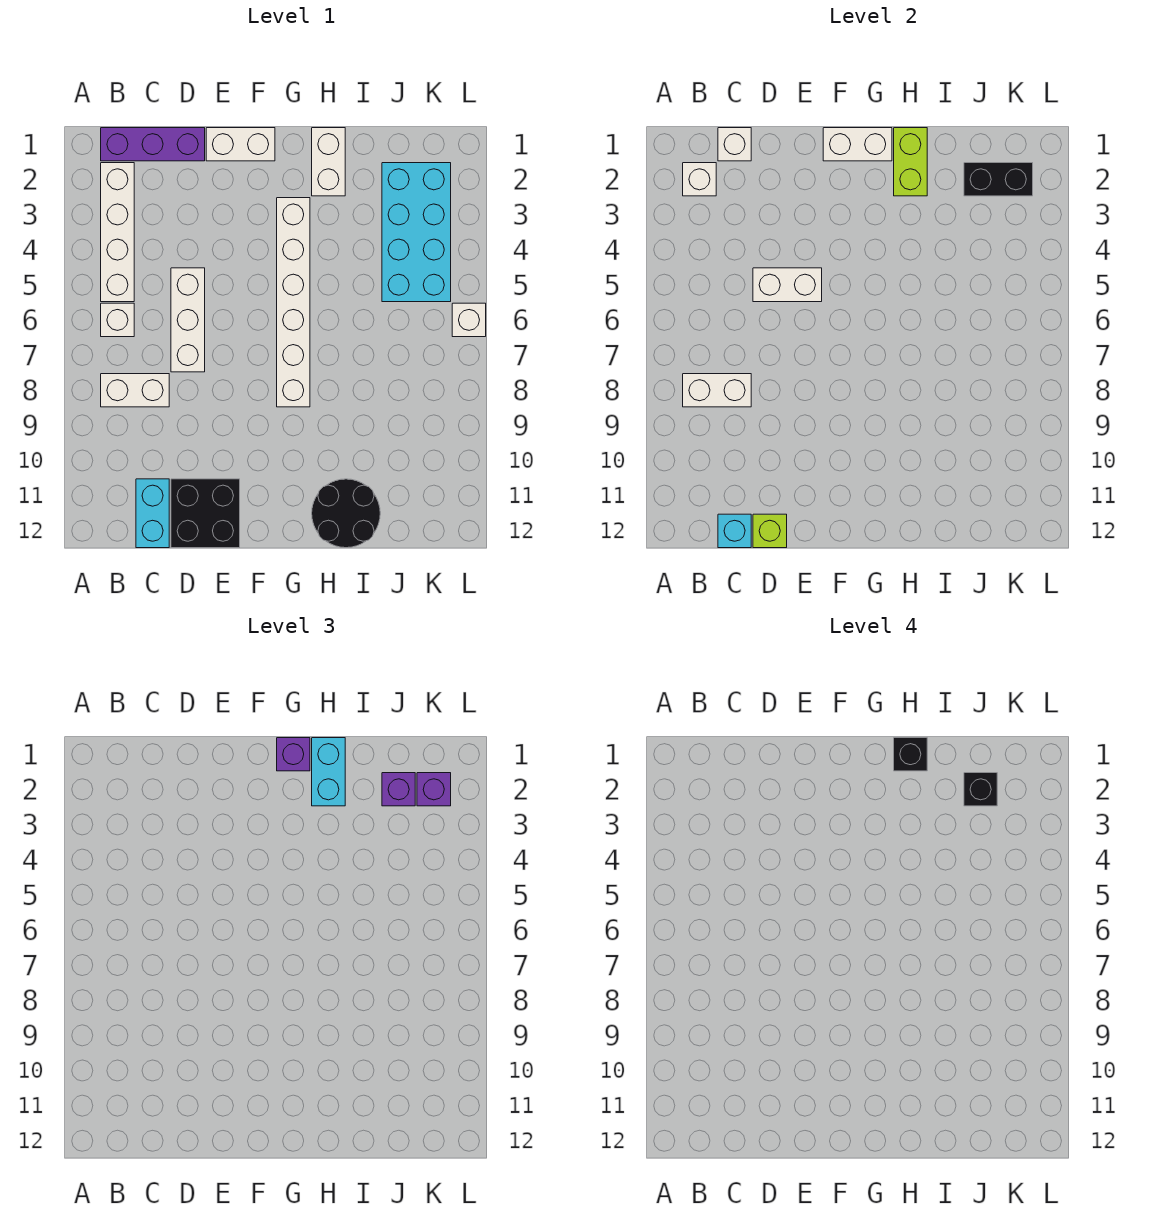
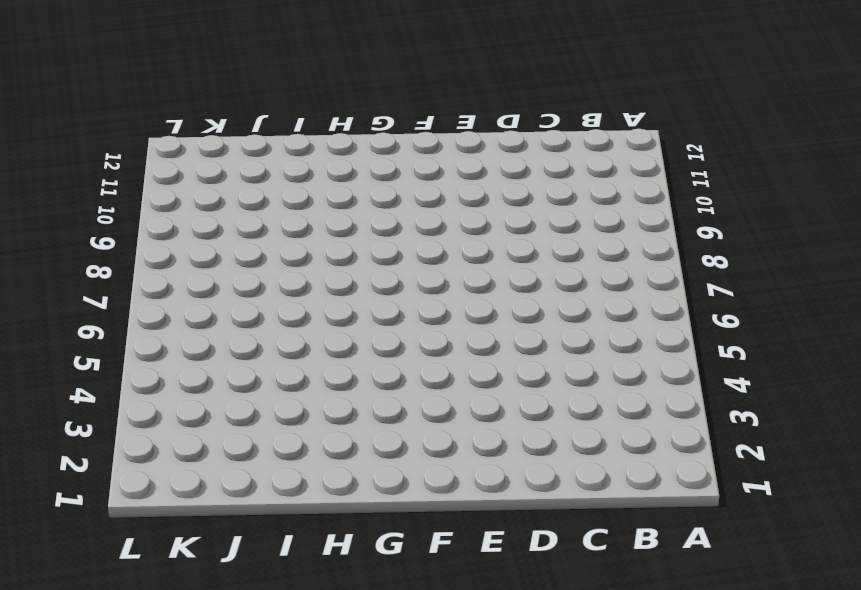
none -> purple brick B1:D1 level 1
none -> white brick B2:B5 level 1
none -> white brick B6 level 1

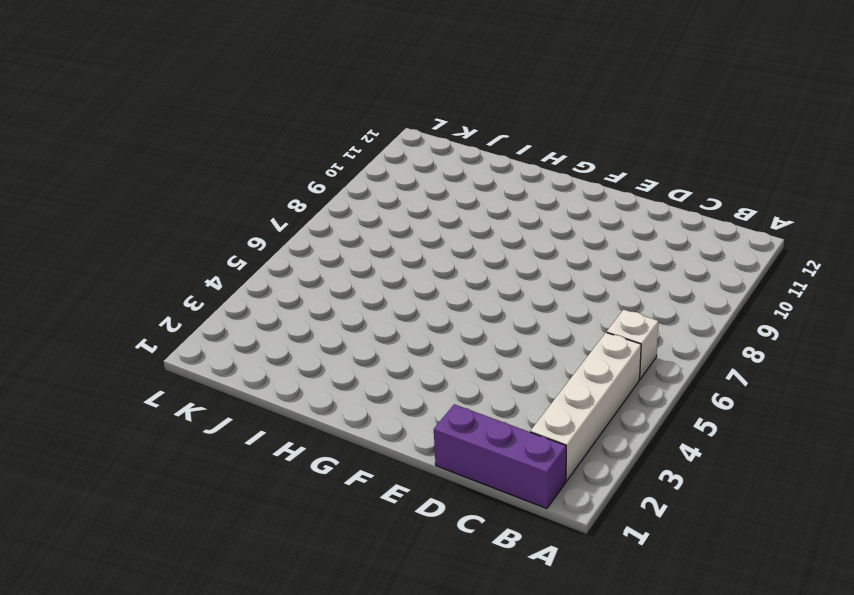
none -> white brick B8:C8 level 1
none -> cyan brick C11:C12 level 1
none -> white brick D5:D7 level 1

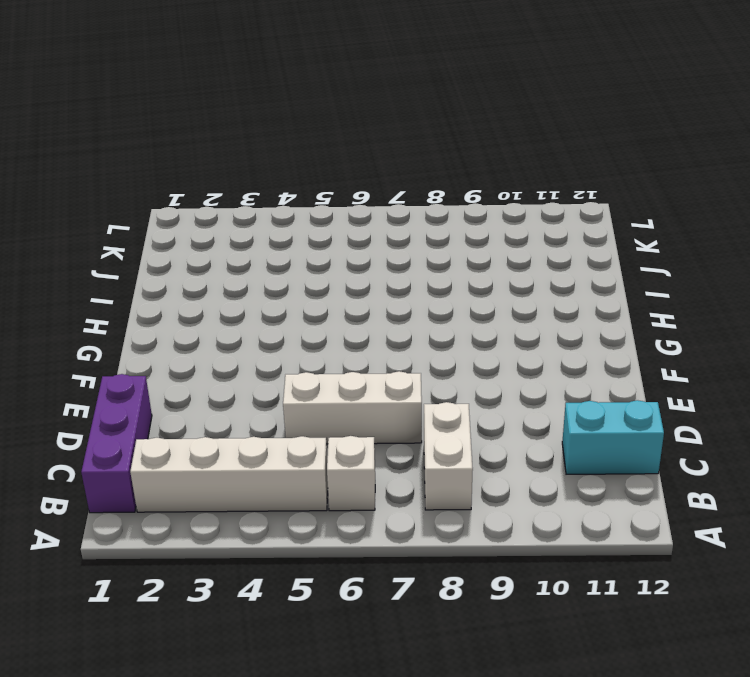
none -> black brick D11:E12 level 1
none -> white brick E1:F1 level 1
none -> white brick G3:G8 level 1

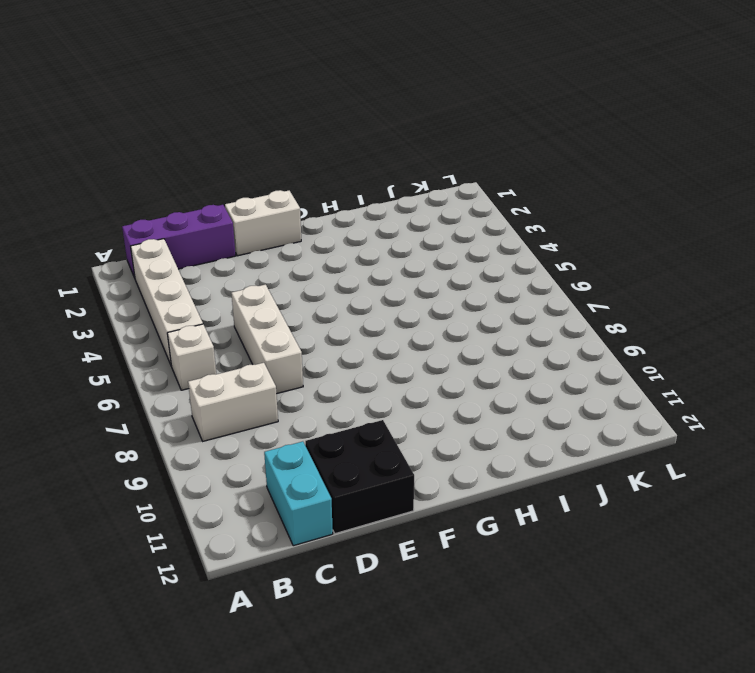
none -> white brick G3:G8 level 1
none -> white brick H1:H2 level 1
none -> black round brick H11:I12 level 1

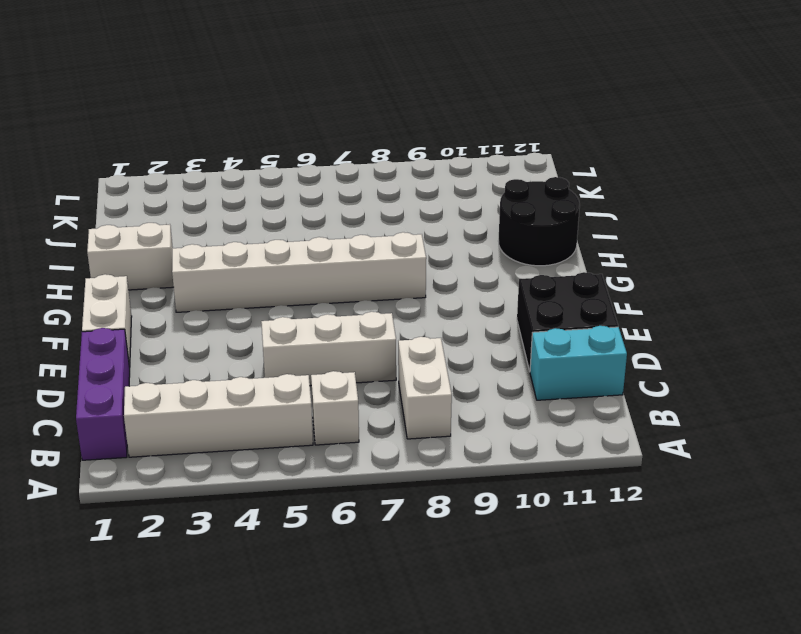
none -> cyan brick J2:K5 level 1
none -> white brick L6 level 1
none -> white brick B2 level 2

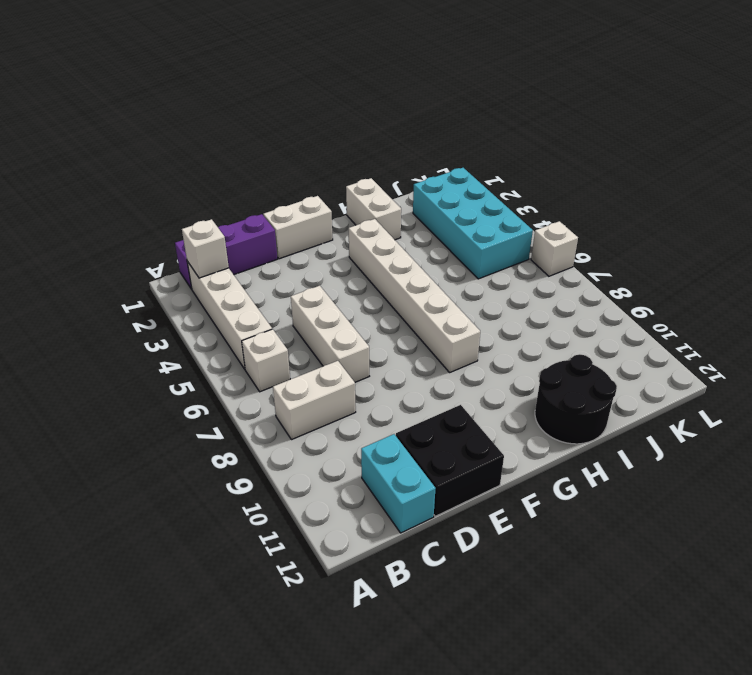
none -> white brick B8:C8 level 2
none -> white brick C1 level 2
none -> cyan brick C12 level 2

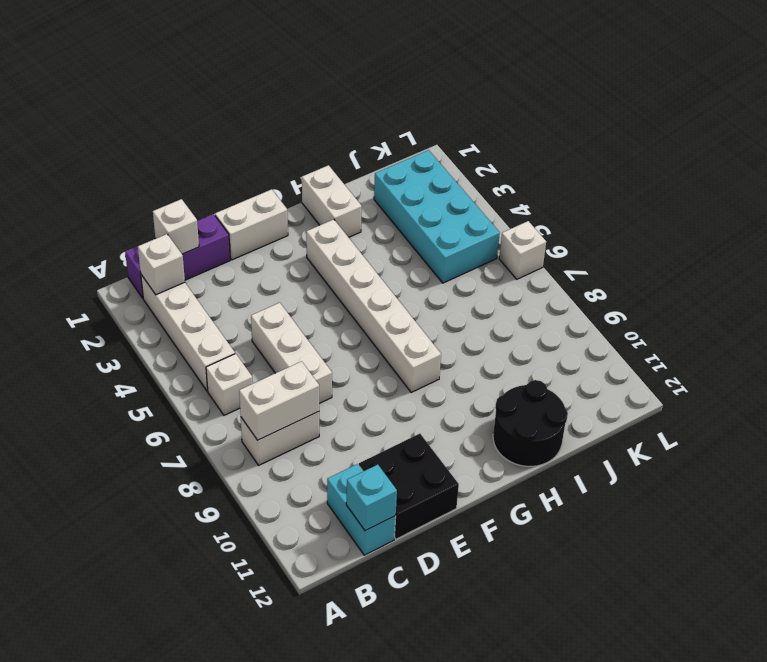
none -> white brick D5:E5 level 2
none -> lime brick D12 level 2
none -> white brick F1:G1 level 2

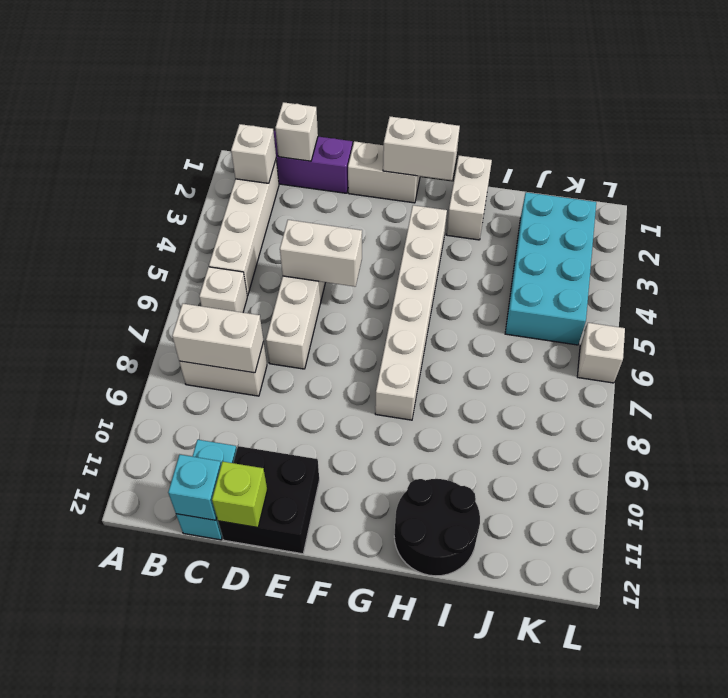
none -> lime brick H1:H2 level 2
none -> black brick J2:K2 level 2
none -> purple brick G1 level 3

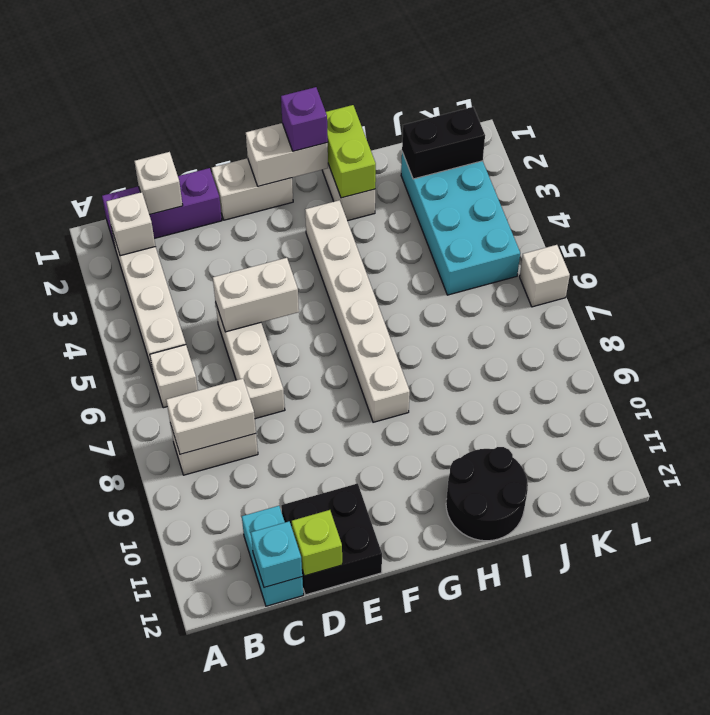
none -> cyan brick H1:H2 level 3
none -> purple brick J2 level 3
none -> purple brick K2 level 3

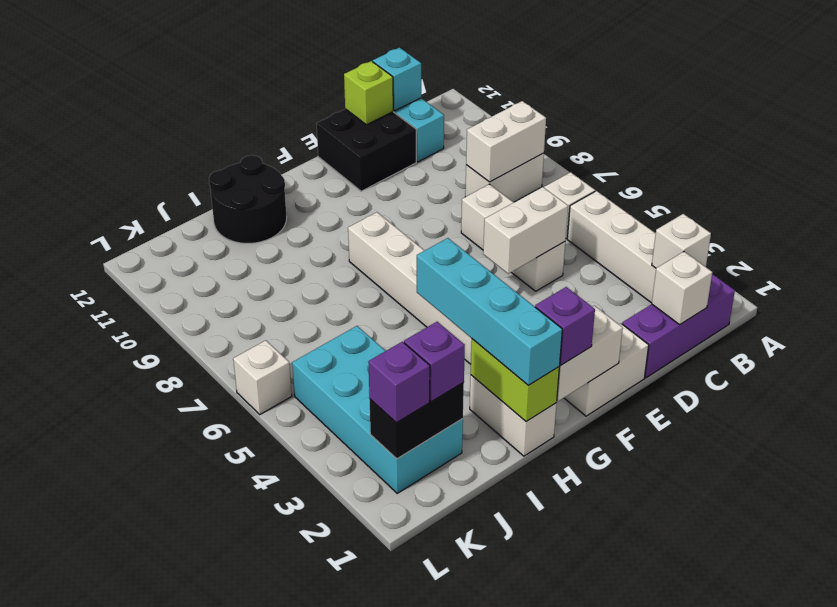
cyan brick H1:H4 level 3 -> cyan brick H1:H2 level 3
none -> black brick H1 level 4
none -> black brick J2 level 4

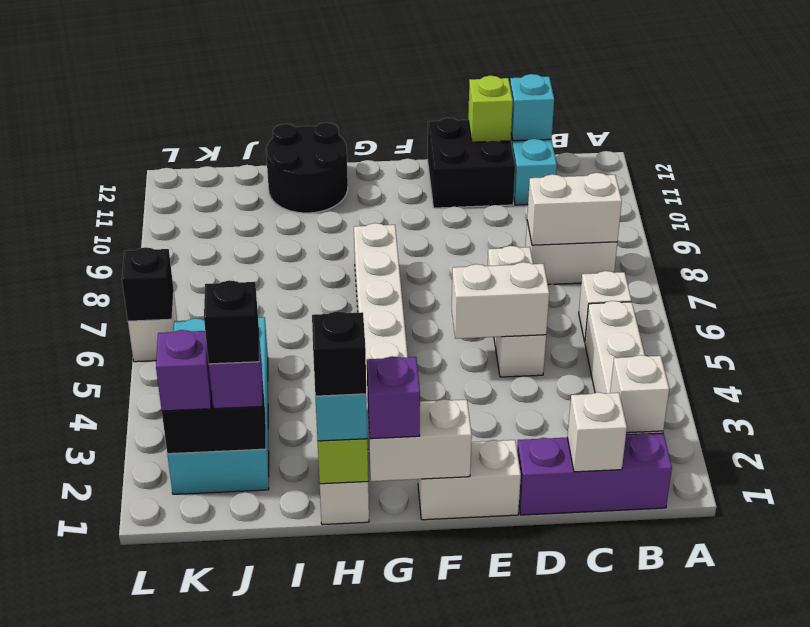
black brick L6 level 2 -> none

